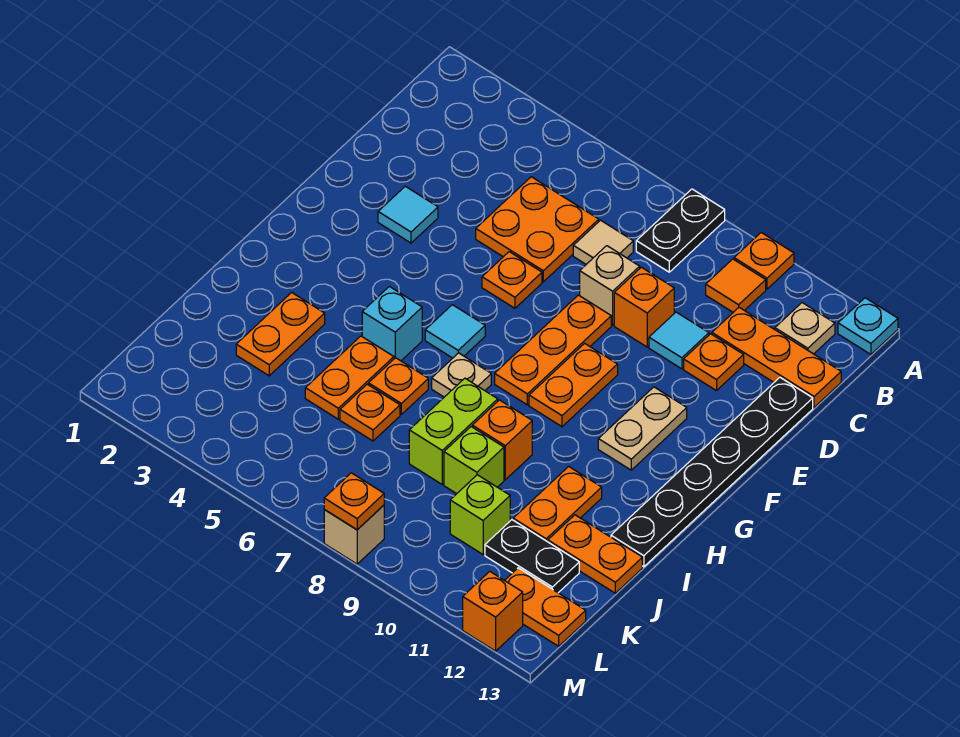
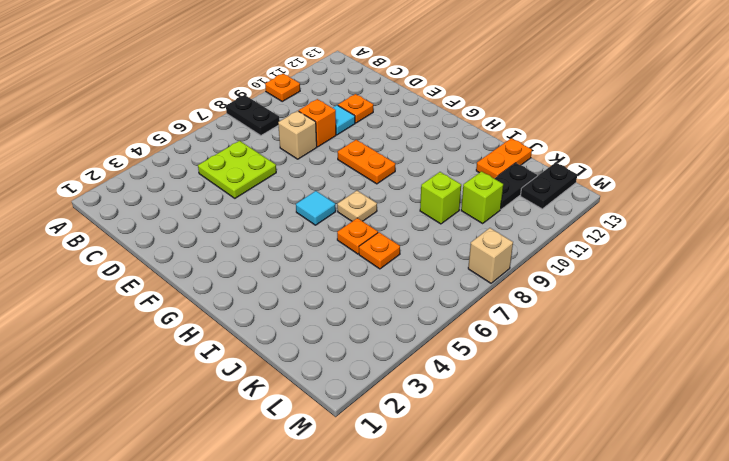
lime plate C5:D6 level 1 -> orange plate C5:D6 level 1
black plate L12:L13 level 1 -> orange plate L12:L13 level 1
none -> cyan plate A13 level 1
none -> orange tile B10 level 1
none -> tan plate B12 level 1
none -> tan tile C7 level 1

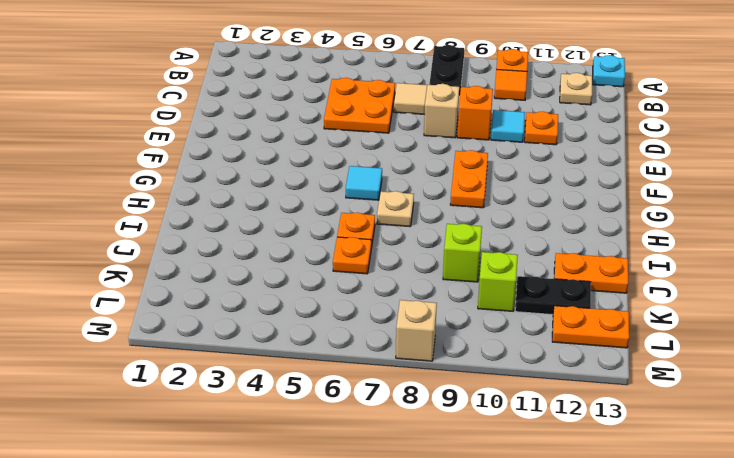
none -> orange plate C11:C13 level 1
none -> black plate D13:I13 level 1
none -> cyan tile E3 level 1
none -> orange plate E6 level 1

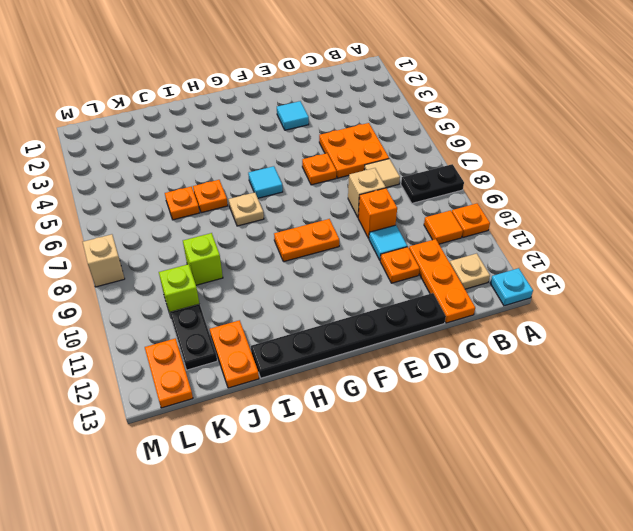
none -> orange plate E8:G8 level 1
none -> tan plate F11:G11 level 1
none -> cyan brick H5 level 1
none -> orange plate I3:J3 level 1

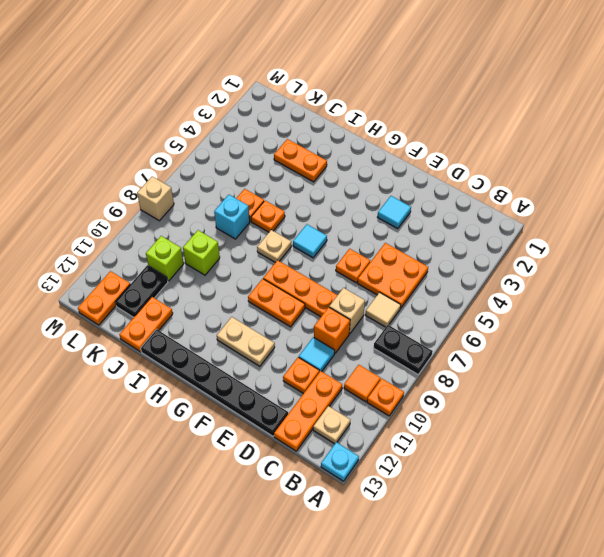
cyan brick J7 level 1 -> cyan brick H5 level 1
none -> orange plate I5:J5 level 1
none -> lime brick I8:J8 level 1
none -> orange brick I9 level 1
none -> orange plate I11:J11 level 1

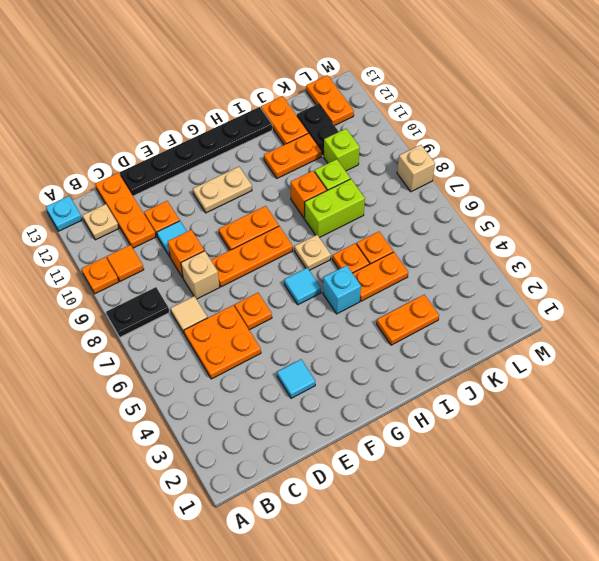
none -> orange brick M12 level 1
none -> orange plate M8 level 2

